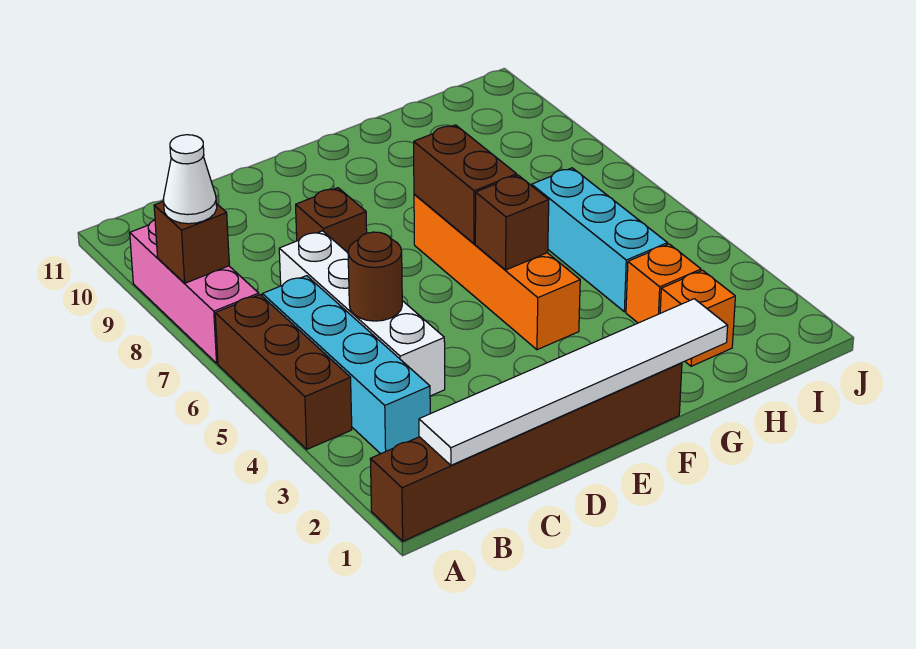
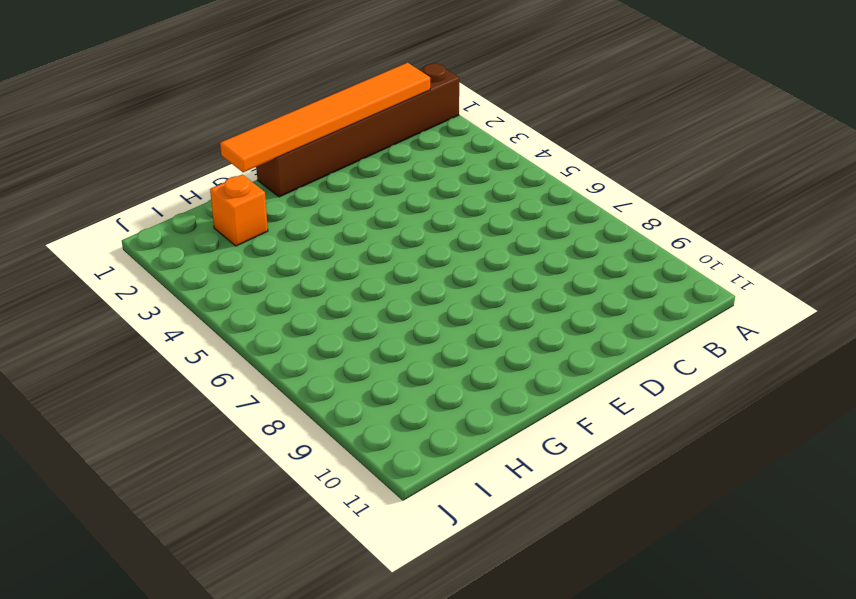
orange tile B1:G1 level 2 -> white tile B1:G1 level 2
none -> brown brick A4:A6 level 1
none -> pink brick A7:A9 level 1
none -> cyan brick B3:B6 level 1

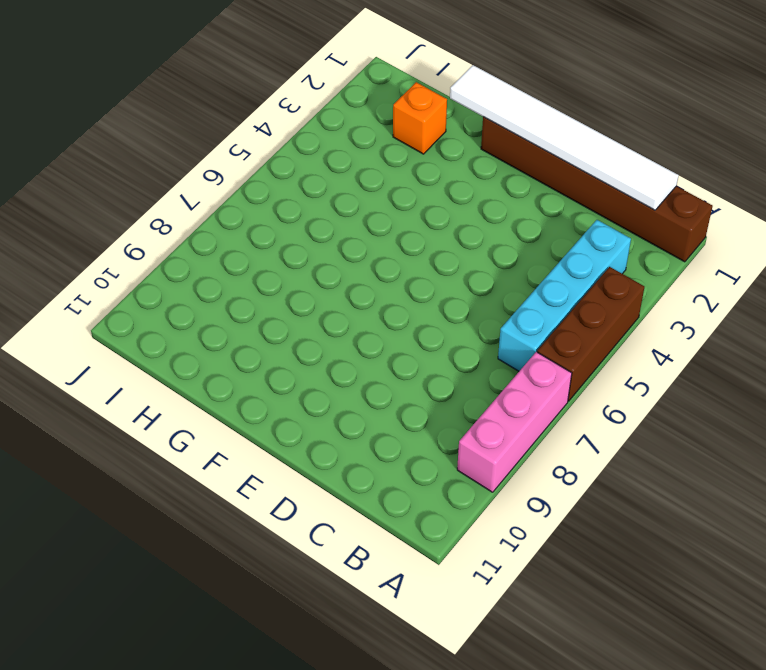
none -> white brick C4:C7 level 1
none -> brown brick D8 level 1
none -> orange brick F4:F7 level 1

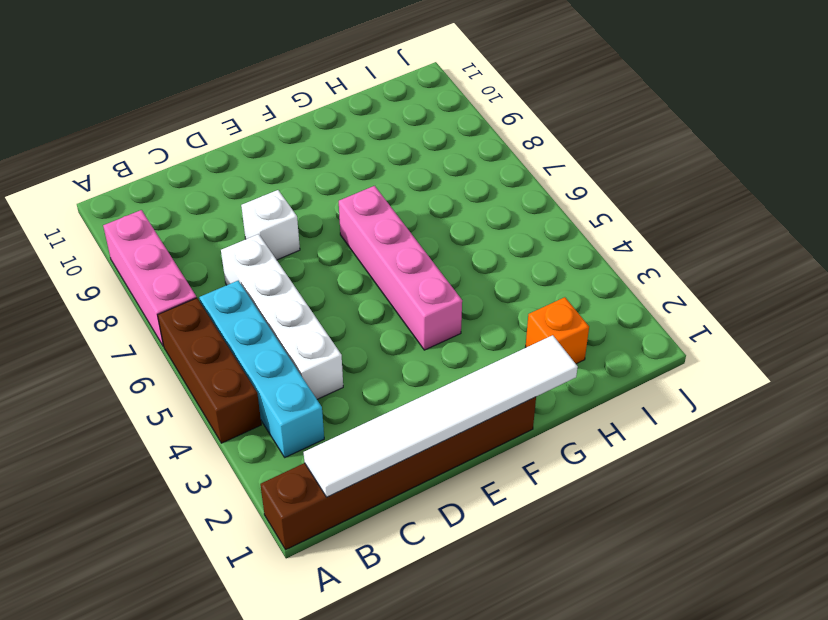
white brick D8 level 1 -> brown brick D8 level 1
pink brick F4:F7 level 1 -> orange brick F4:F7 level 1
none -> orange brick H3 level 1
none -> cyan brick H4:H6 level 1
none -> brown brick A8 level 2

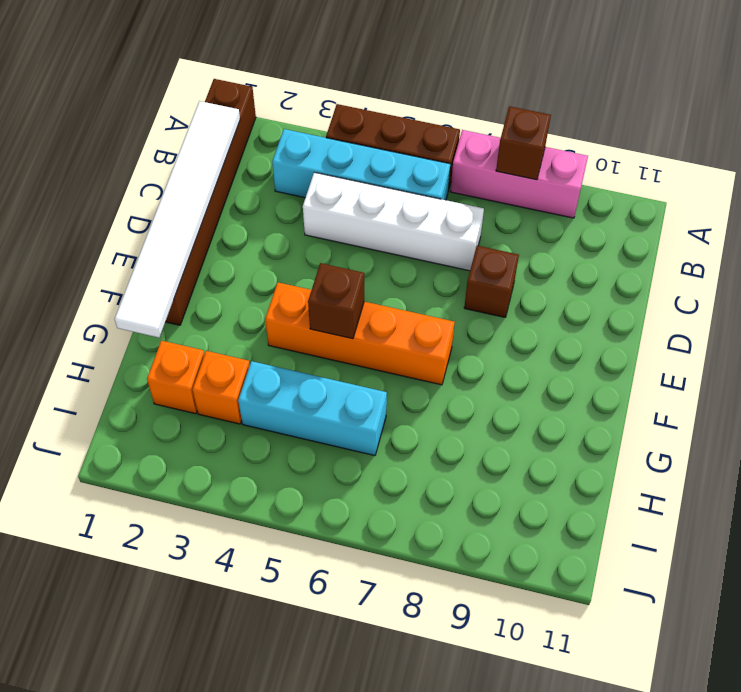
none -> brown round brick C5 level 2
none -> brown brick F6:F7 level 2
none -> white cone A8 level 3

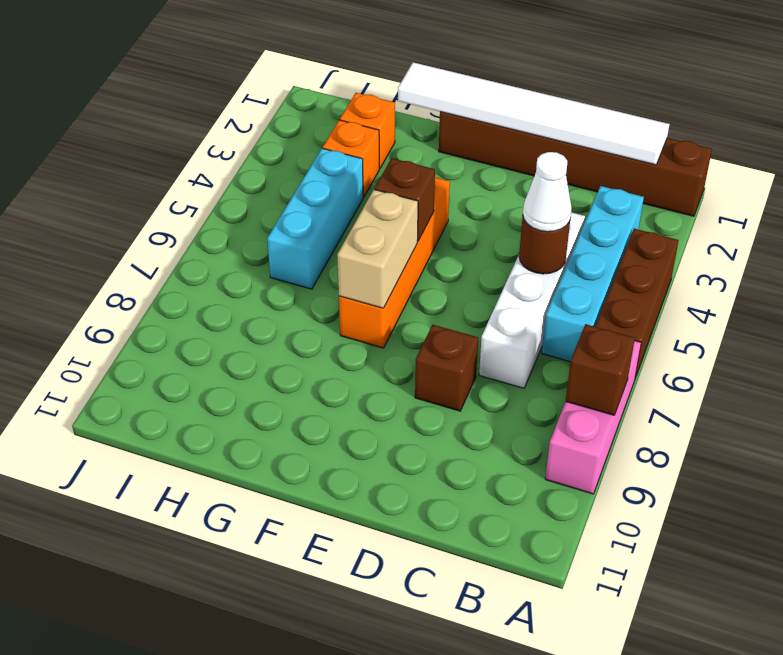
white cone C5 level 3 -> white cone A8 level 3
tan brick F6:F7 level 2 -> brown brick F6:F7 level 2

